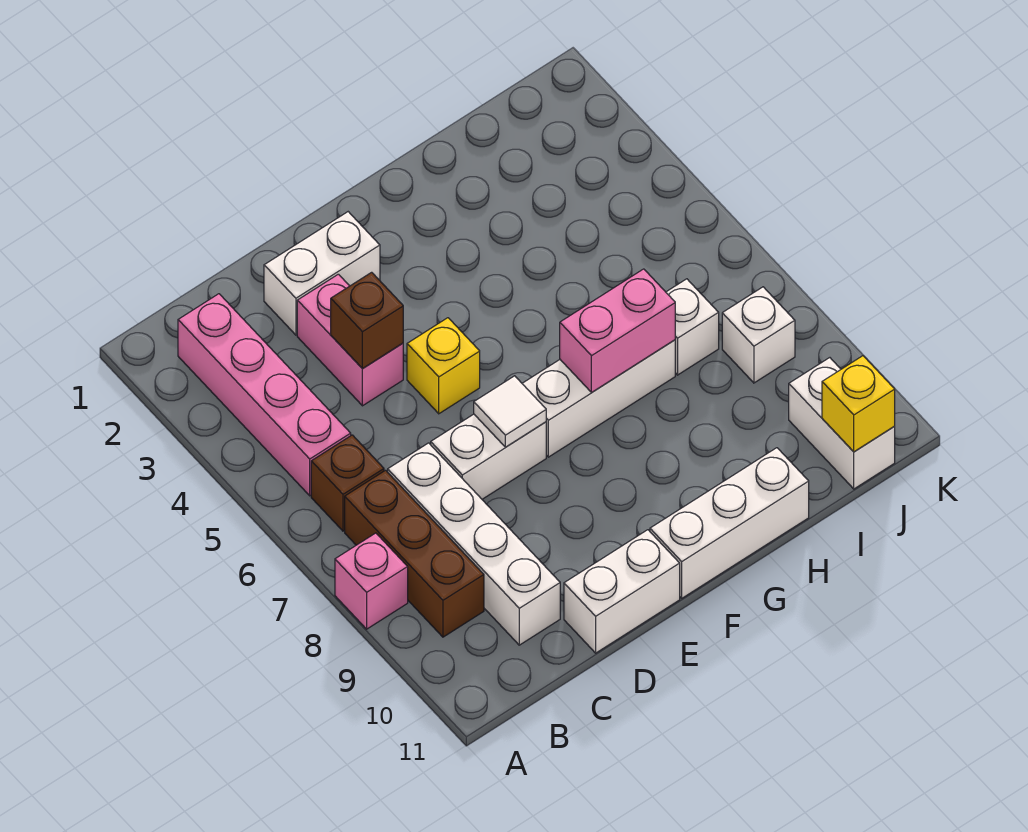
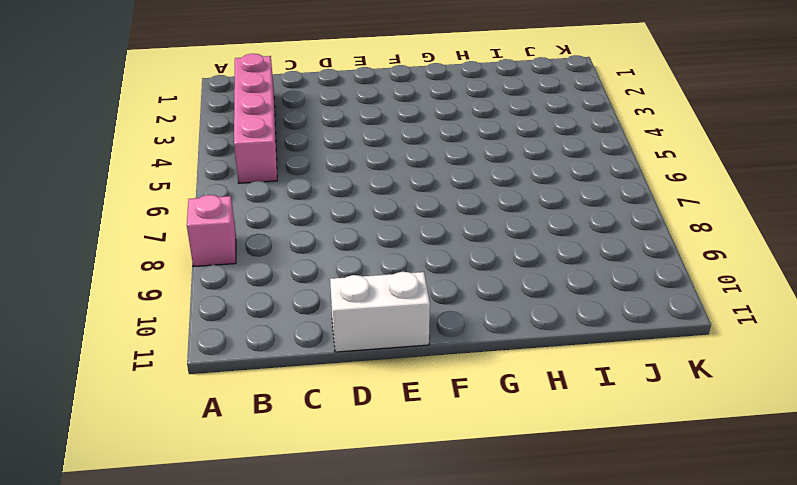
none -> brown brick B6 level 1
none -> brown brick B7:B9 level 1
none -> white brick C7:C10 level 1

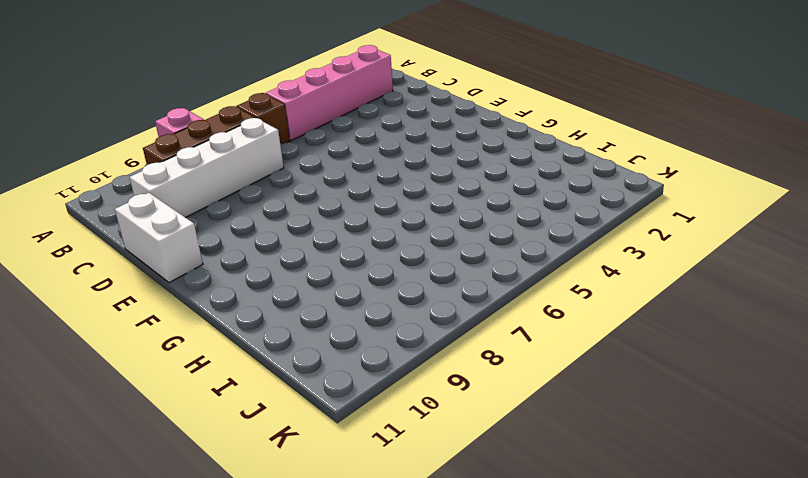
none -> white brick D2:E2 level 1
none -> pink brick D3:D4 level 1
none -> white brick D7:E7 level 1

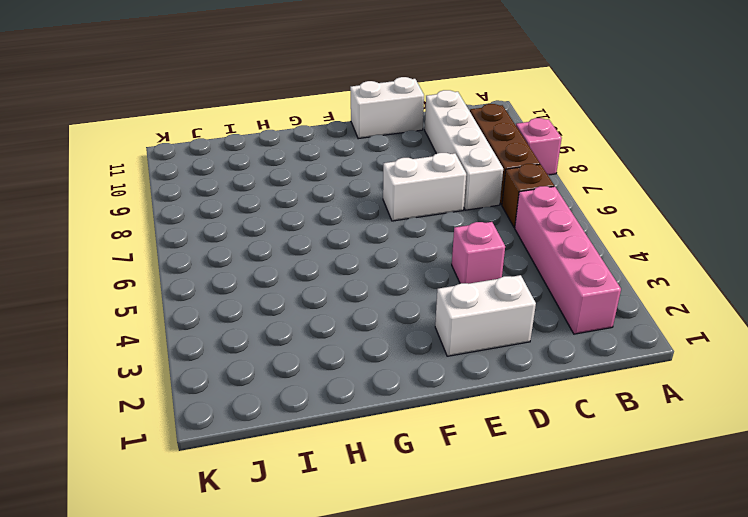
pink brick D4 level 1 -> pink brick D3:D4 level 1
none -> yellow brick E5 level 1
none -> white brick F7:H7 level 1
none -> white brick F11:H11 level 1

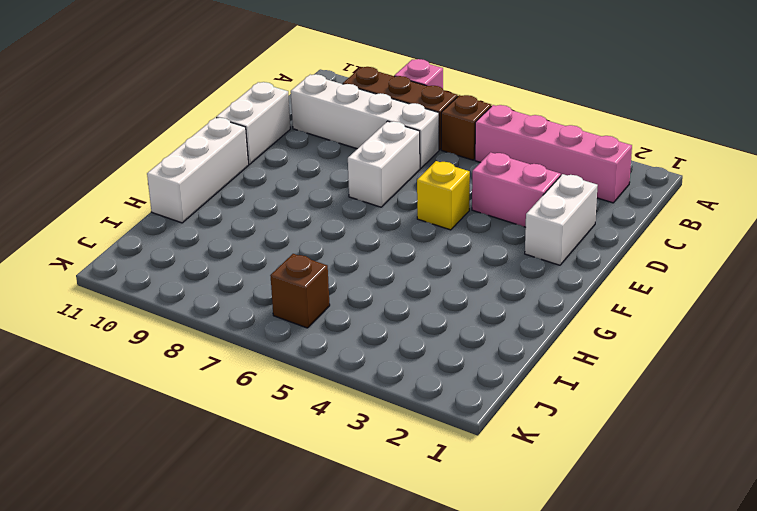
brown brick J6 level 1 -> brown brick D4 level 2
none -> white brick F7:H7 level 1
none -> white brick I7 level 1
none -> white brick J8 level 1

